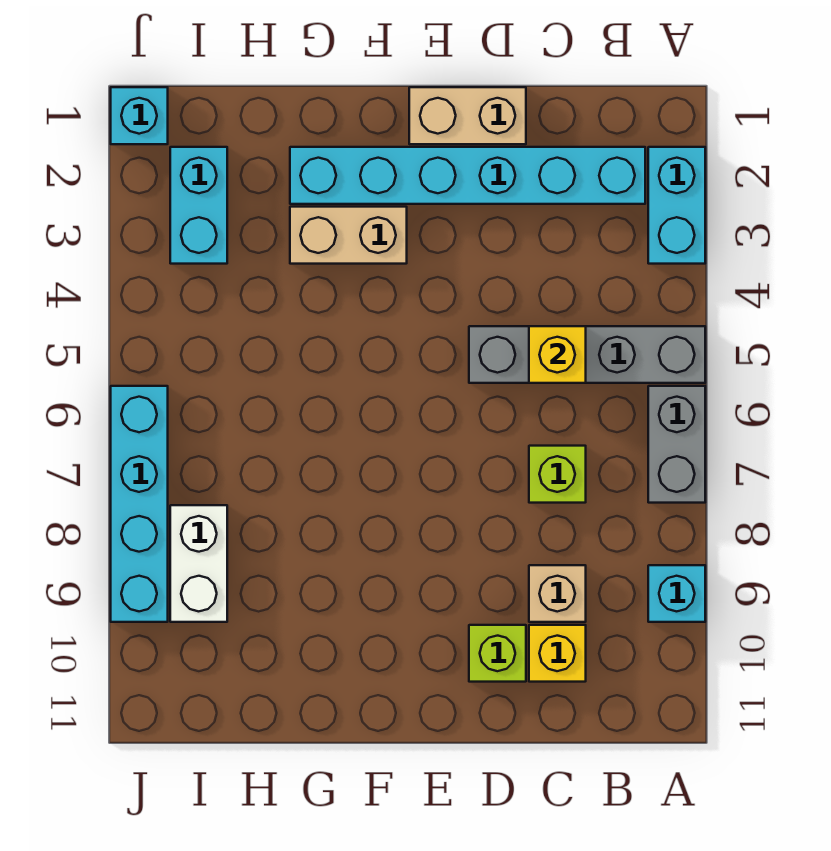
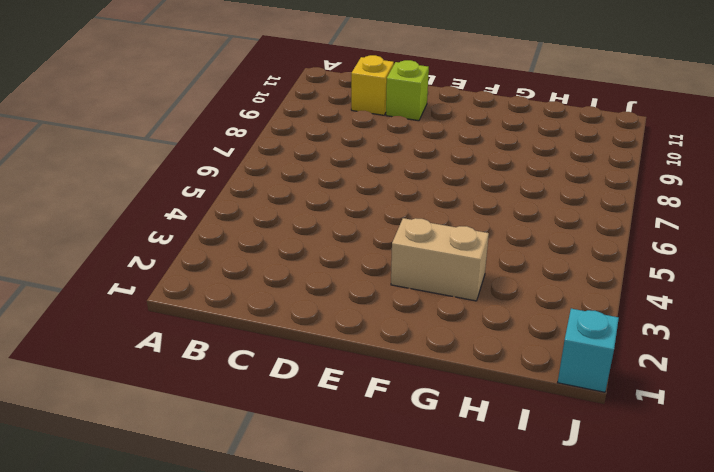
none -> cyan brick A2:A3 level 1
none -> grey brick A5:D5 level 1
none -> grey brick A6:A7 level 1

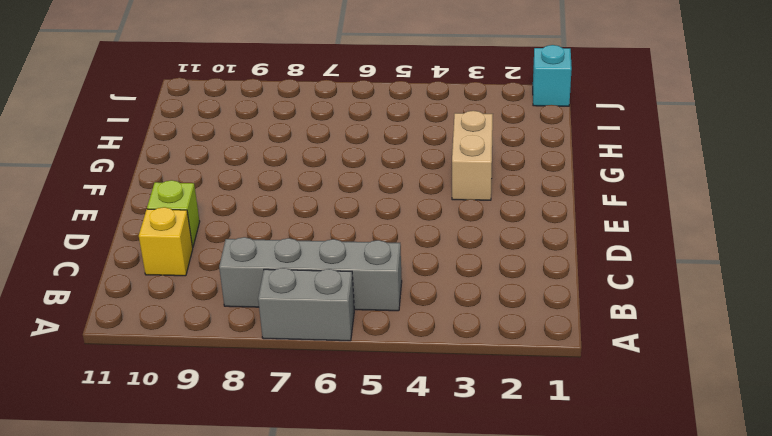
grey brick B5:B8 level 1 -> grey brick A5:D5 level 1
none -> cyan brick A2:A3 level 1
none -> cyan brick A9 level 1
none -> cyan brick B2:G2 level 1

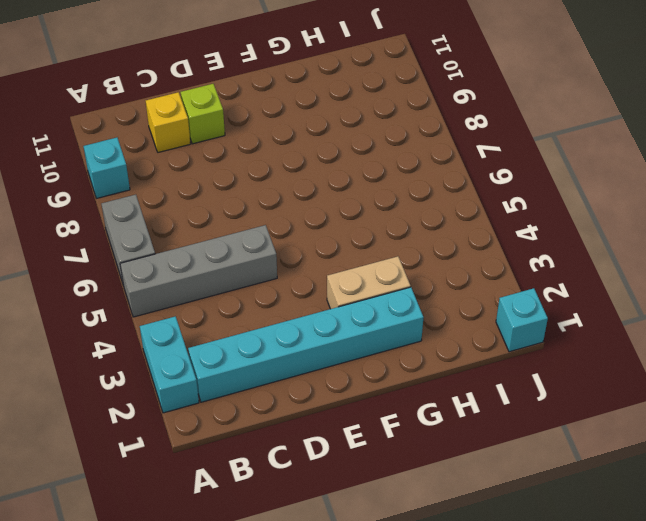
none -> lime brick C7 level 1
none -> tan brick C9 level 1
none -> tan brick D1:E1 level 1

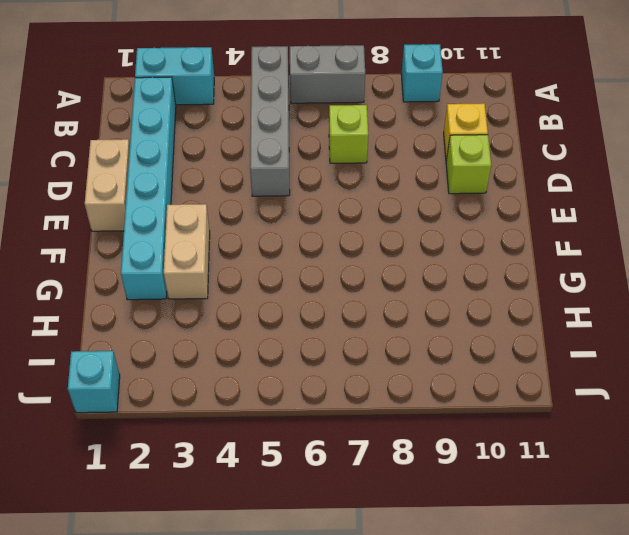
none -> tan brick C9 level 1
none -> cyan brick I2:I3 level 1
none -> white brick I8:I9 level 1

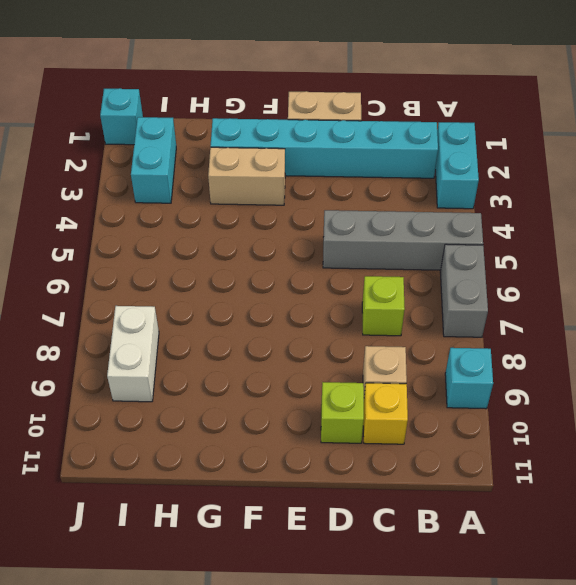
none -> cyan brick J6:J9 level 1
none -> yellow brick C5 level 2

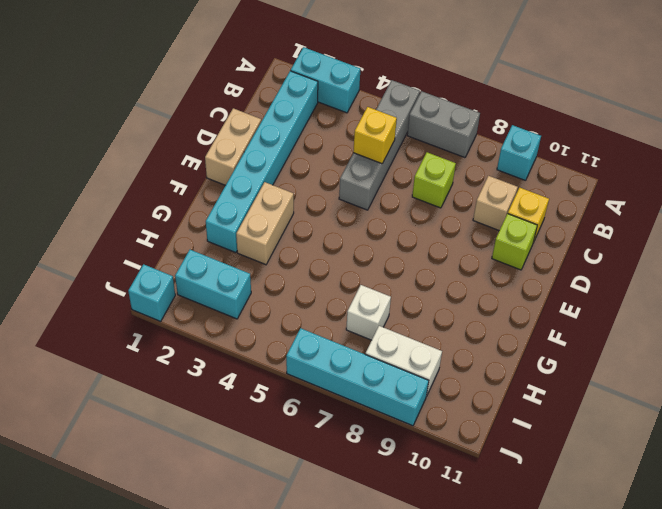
white brick H7 level 1 -> none

